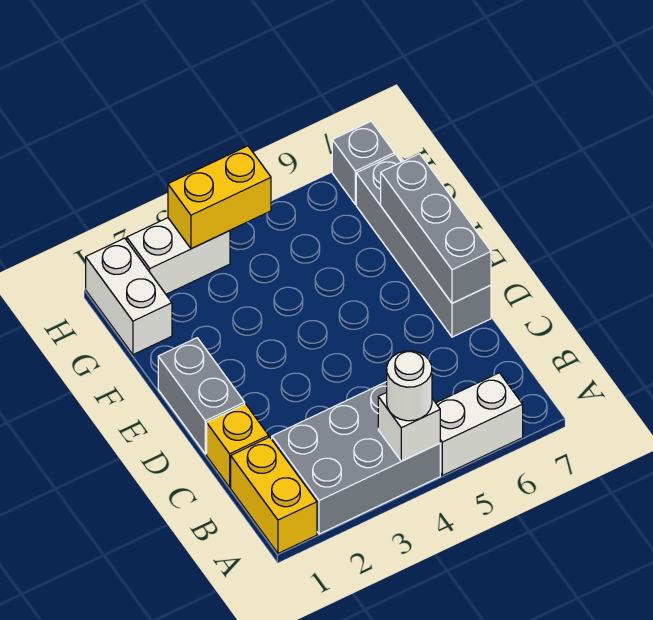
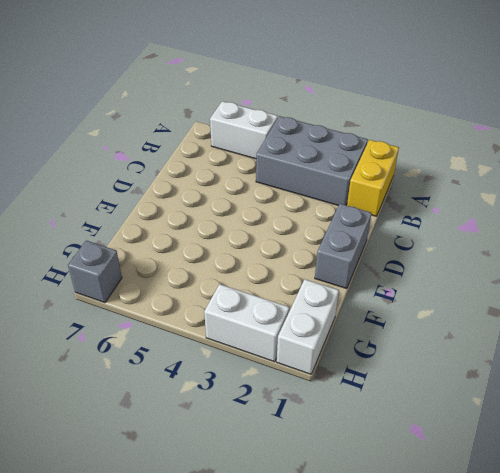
none -> yellow brick C1 level 1
none -> grey brick D7:G7 level 1
none -> white brick A4 level 2

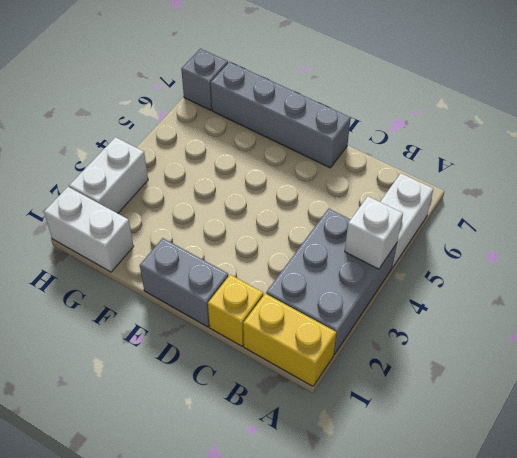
none -> grey brick D7:F7 level 2
none -> yellow brick H3:H4 level 2
none -> white round brick A4 level 3

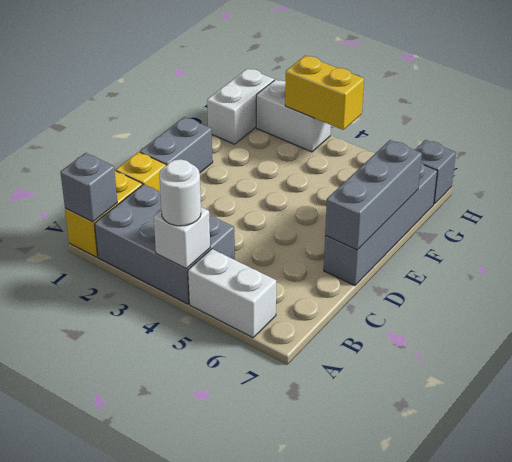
grey brick A1 level 2 -> none

